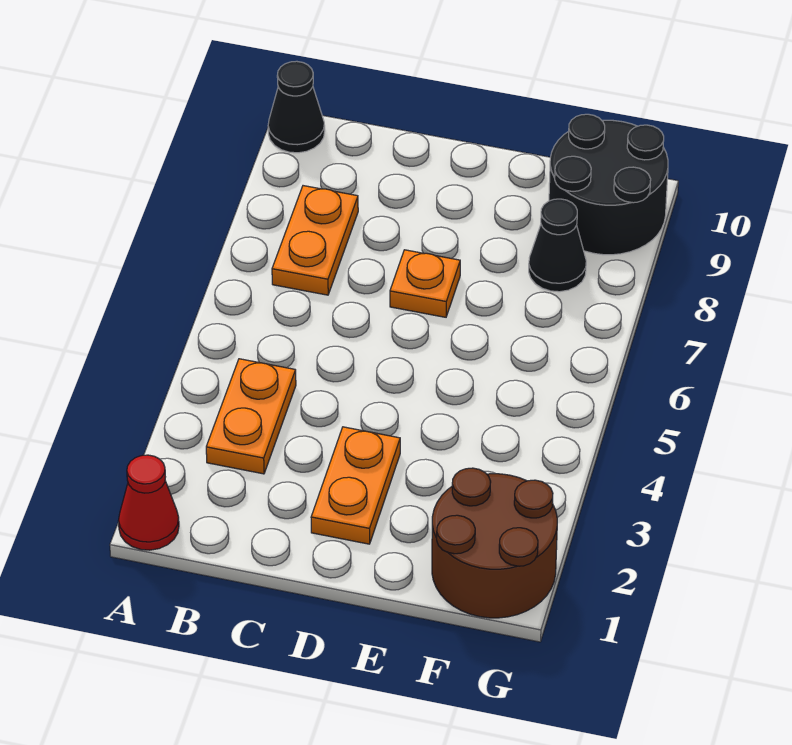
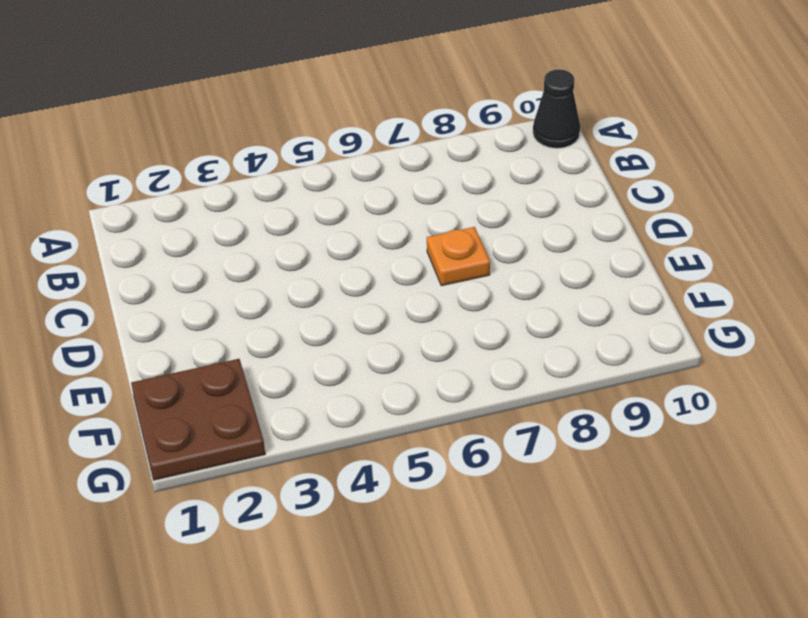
brown plate F1:G2 level 1 -> brown round brick F1:G2 level 1
none -> red cone A1 level 1
none -> orange plate B3:B4 level 1

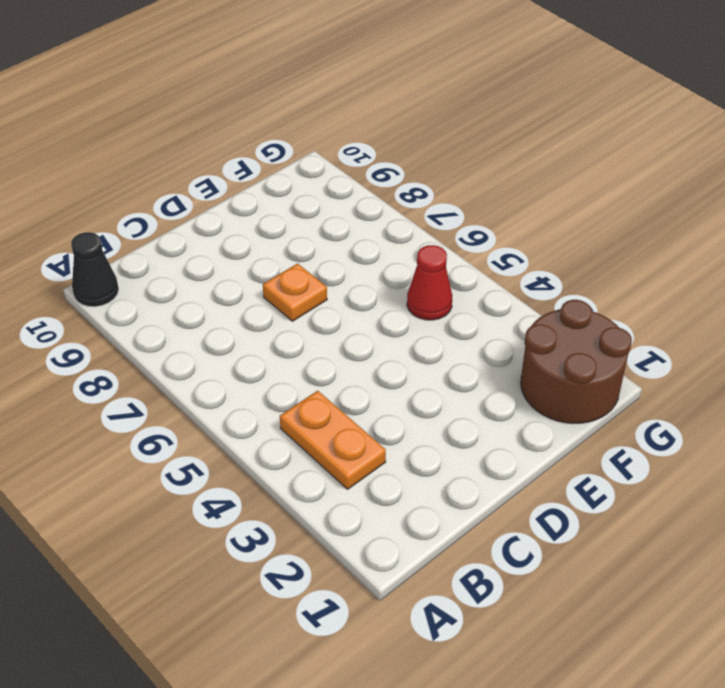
red cone F5 level 1 -> red cone A1 level 1
none -> orange plate B7:B8 level 1
none -> orange plate D2:D3 level 1

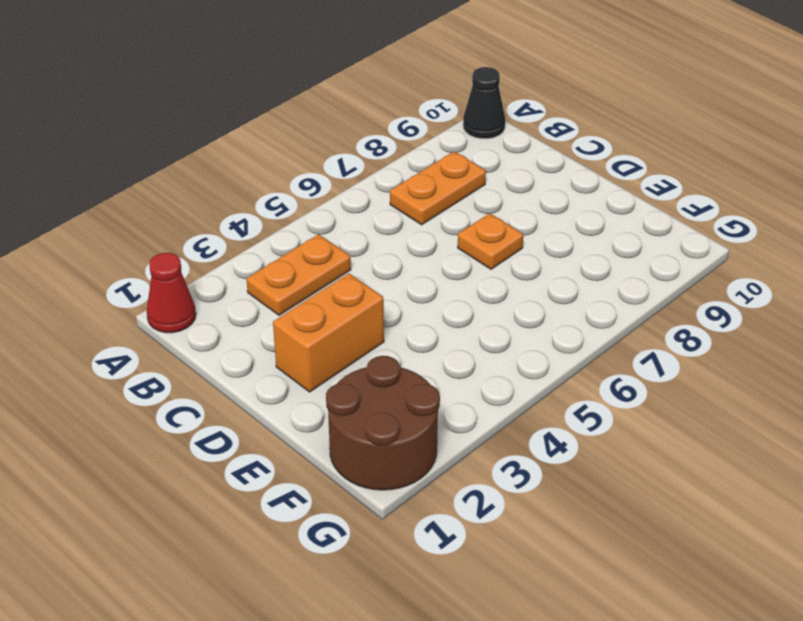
orange brick D2:D3 level 1 -> orange plate D2:D3 level 1
none -> black cone F8 level 1
none -> black round brick F9:G10 level 1

